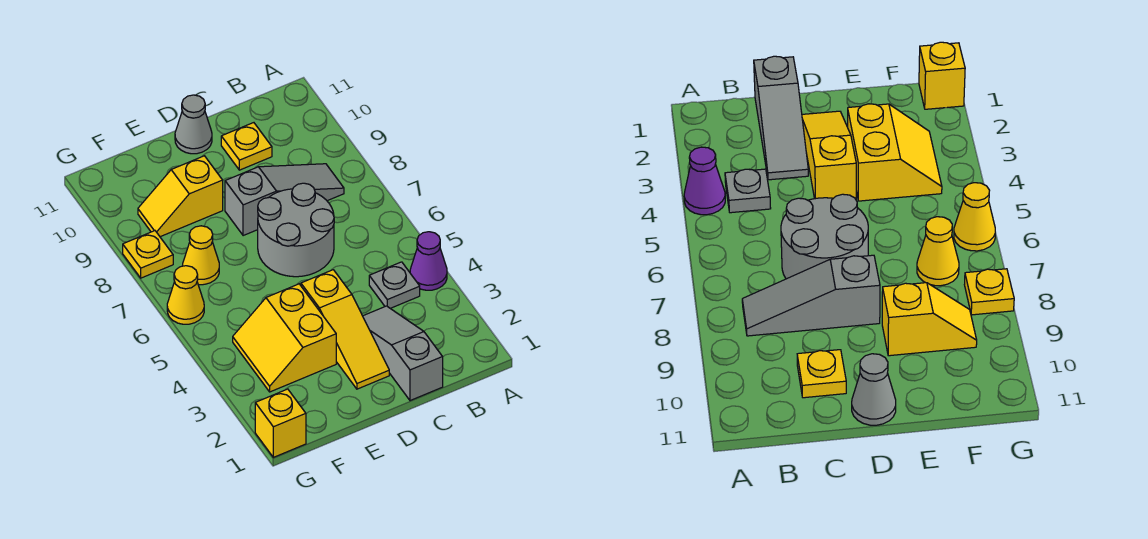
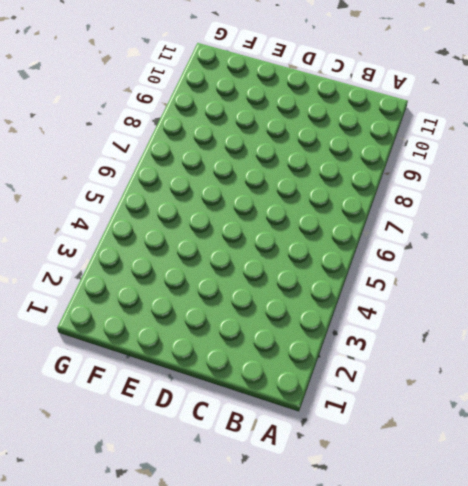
none -> purple cone A4 level 1
none -> grey plate B4 level 1
none -> grey slope B8:D8 level 1 top D

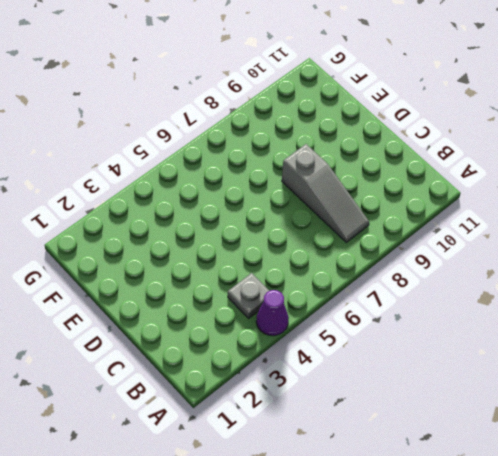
none -> grey slope C1:C3 level 1 top 1
none -> grey round brick C6:D7 level 1
none -> yellow plate C10 level 1

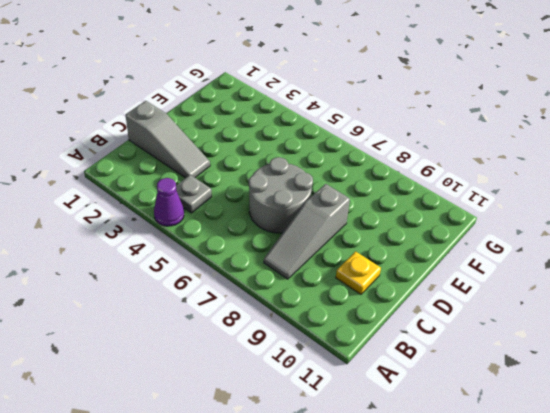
none -> yellow slope D2:D4 level 1 top 4
none -> grey cone D11 level 1
none -> yellow slope E3:F4 level 1 top E

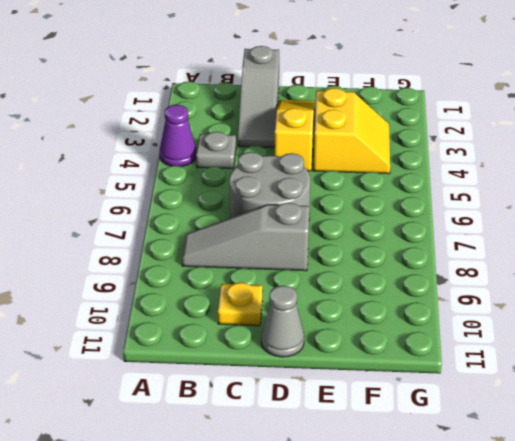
none -> yellow slope E9:F9 level 1 top E
none -> yellow cone F7 level 1
none -> yellow brick G1 level 1

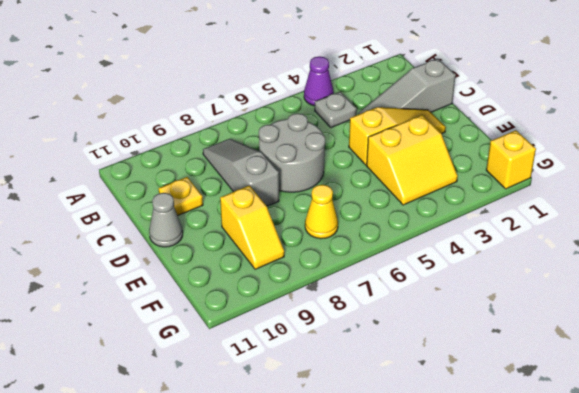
none -> yellow cone G6 level 1
none -> yellow plate G8 level 1

